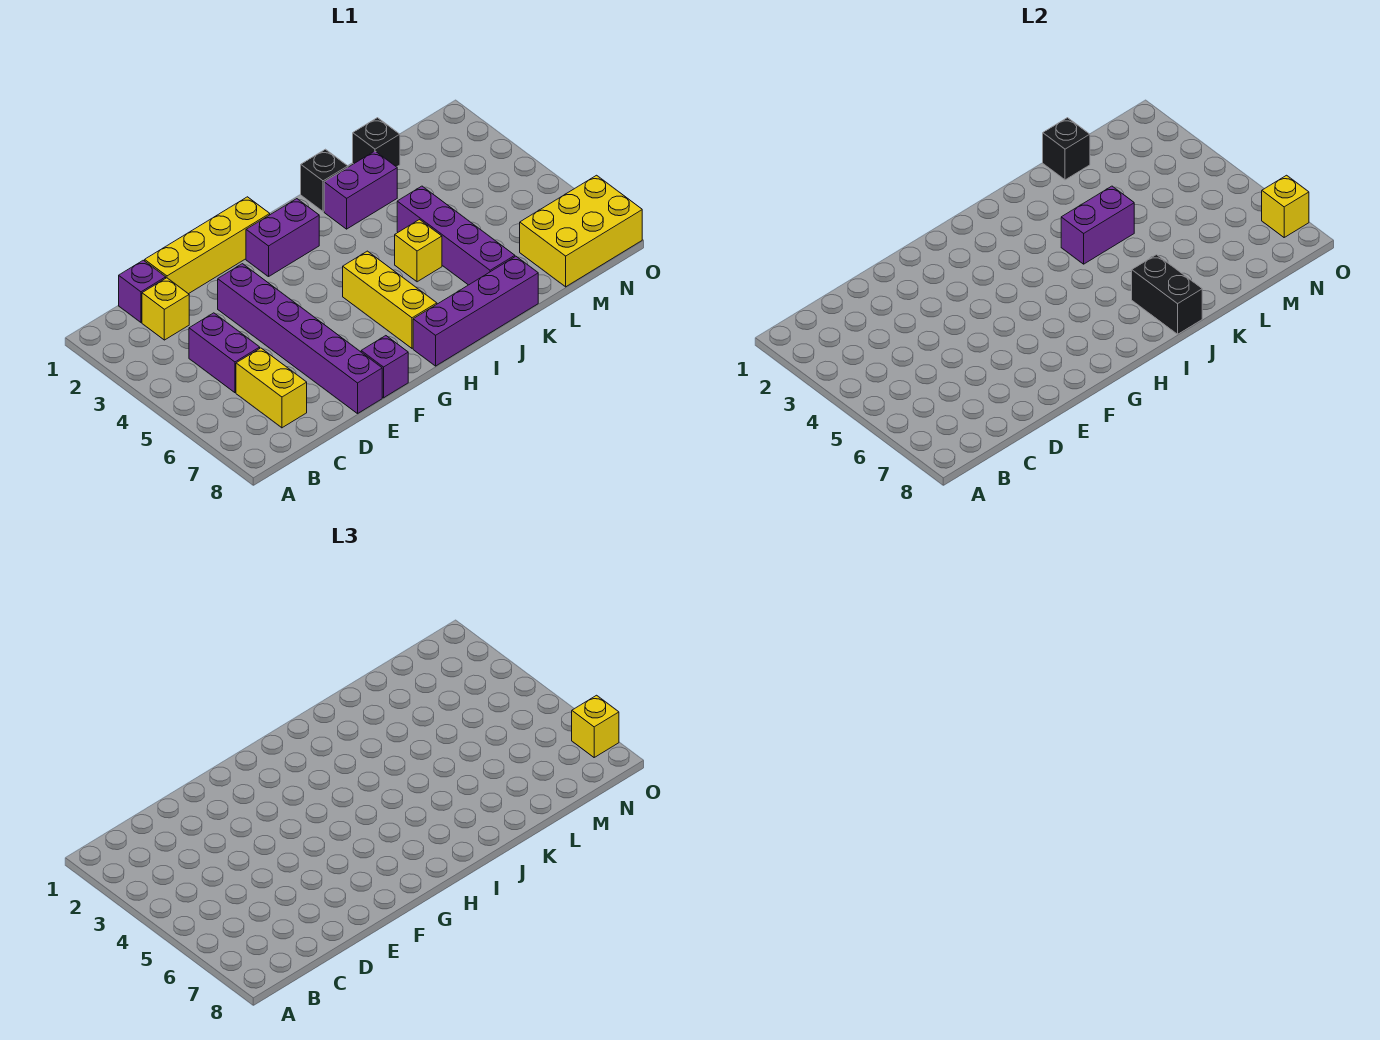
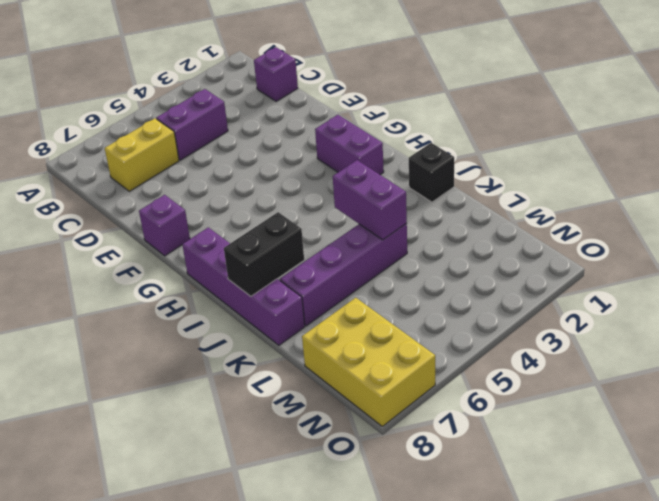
none -> yellow brick C2 level 1
none -> yellow brick D1:G1 level 1
none -> purple brick E3:E8 level 1

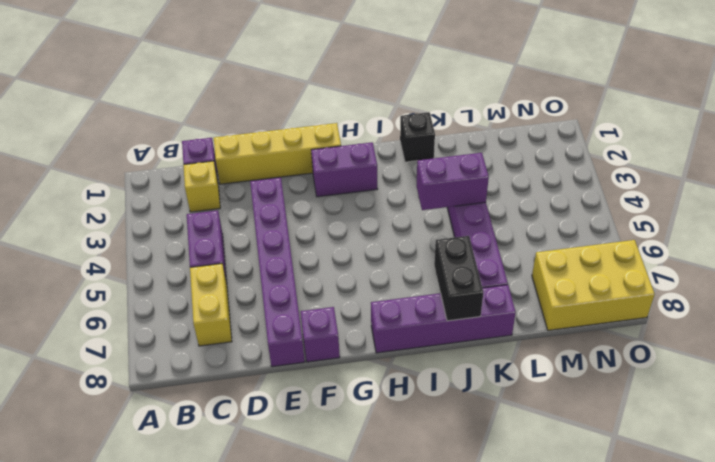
none -> yellow brick H5:H7 level 1
none -> purple brick J2:K2 level 1
none -> yellow brick J5 level 1

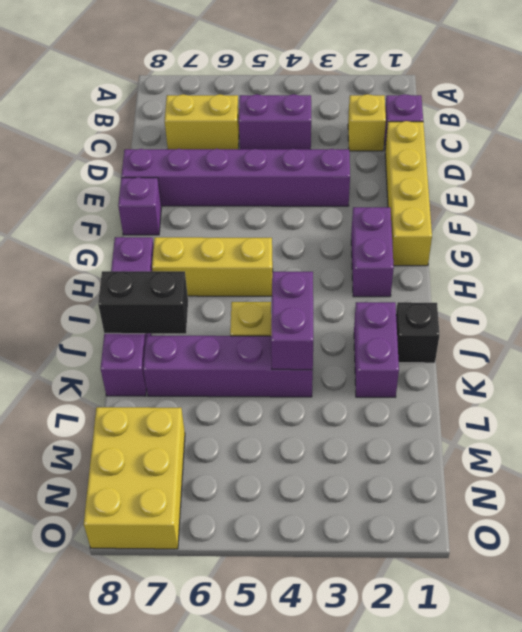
none -> black brick L1 level 1
none -> black brick L1 level 2
none -> yellow brick O7 level 2

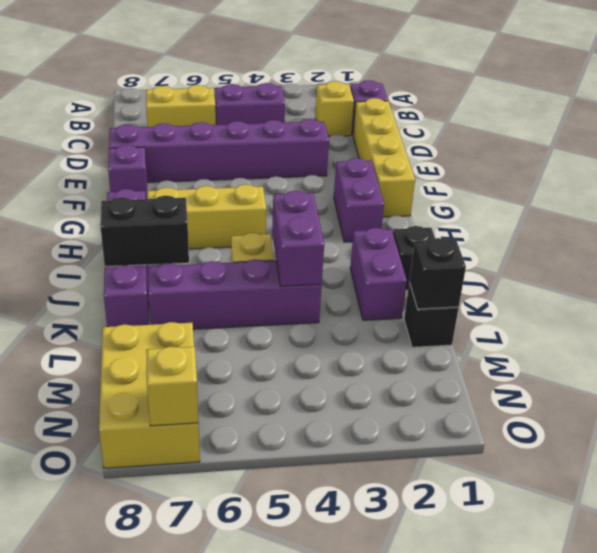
none -> yellow brick O7 level 3

